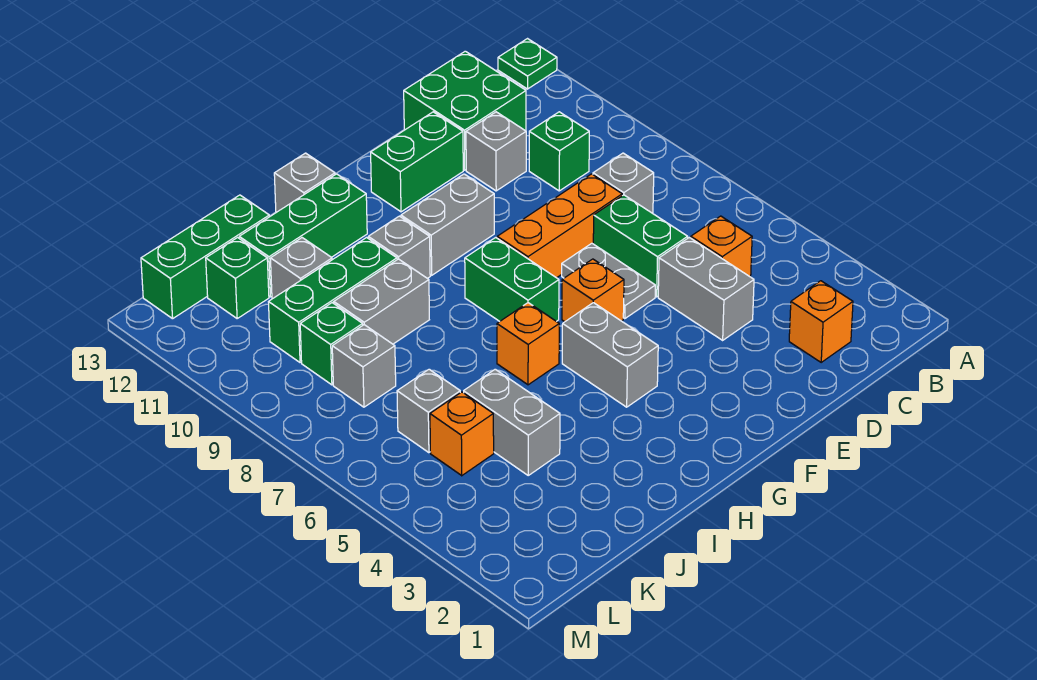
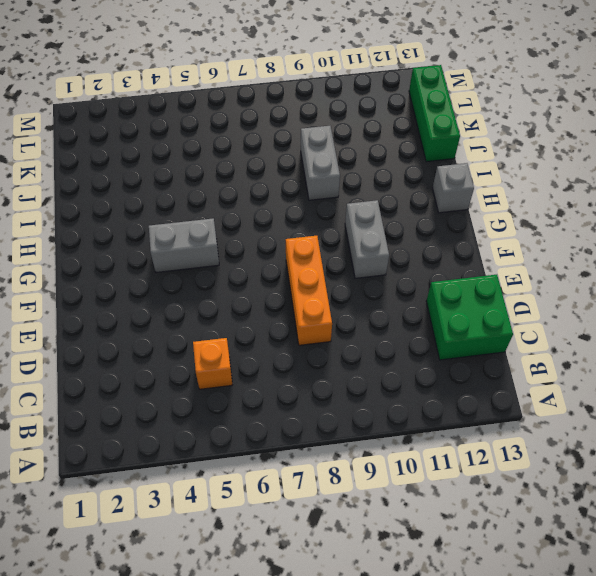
none -> green plate A13 level 1
none -> orange brick C2 level 1
none -> grey brick C8 level 1
none -> green brick C10 level 1

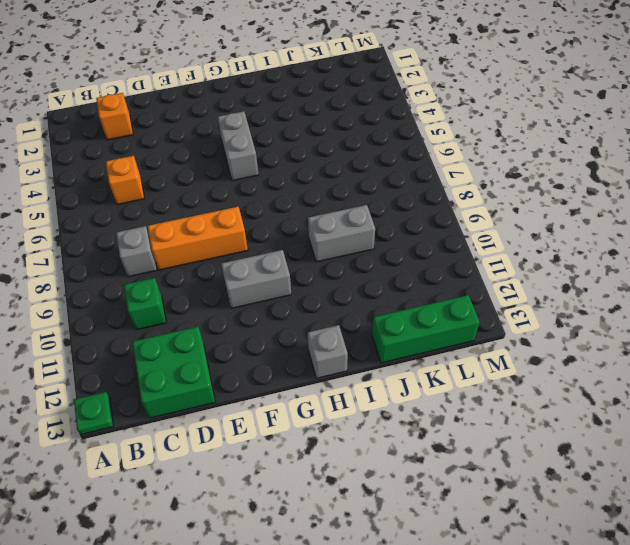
none -> grey brick D4:D5 level 1
none -> green brick D6:D7 level 1
none -> grey brick D11 level 1
none -> grey plate E6:E7 level 1

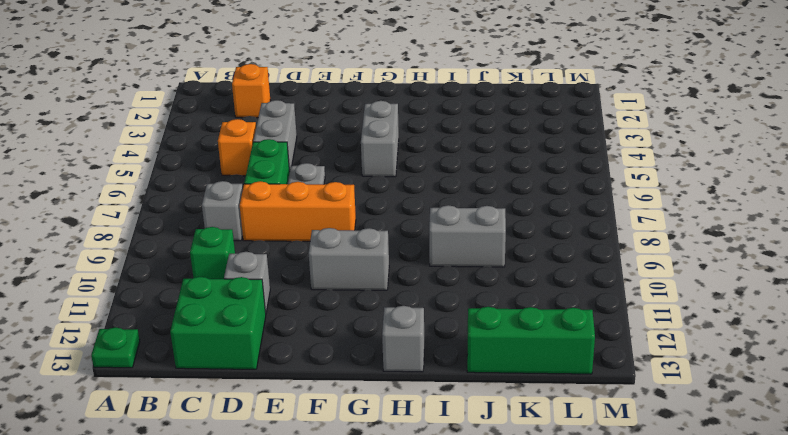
none -> green brick E12:F12 level 1
none -> orange brick F6 level 1
none -> green brick G7:G8 level 1
none -> orange brick H6 level 1

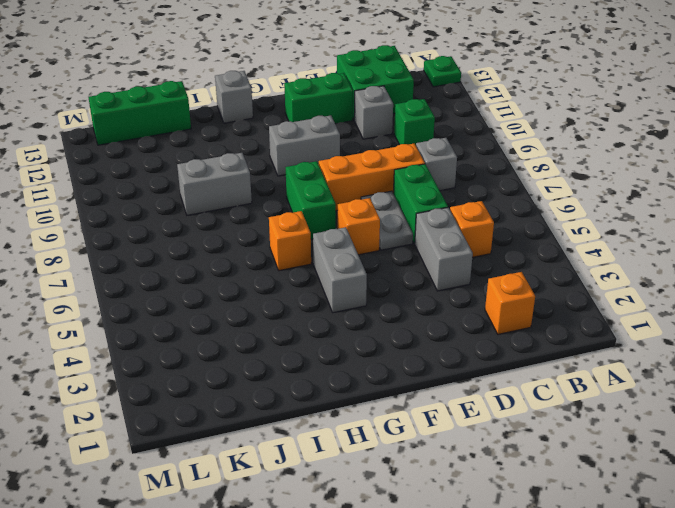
none -> grey brick H10 level 1
none -> green brick H12:J12 level 1
none -> green brick I10:K10 level 1
none -> grey brick J4:J5 level 1

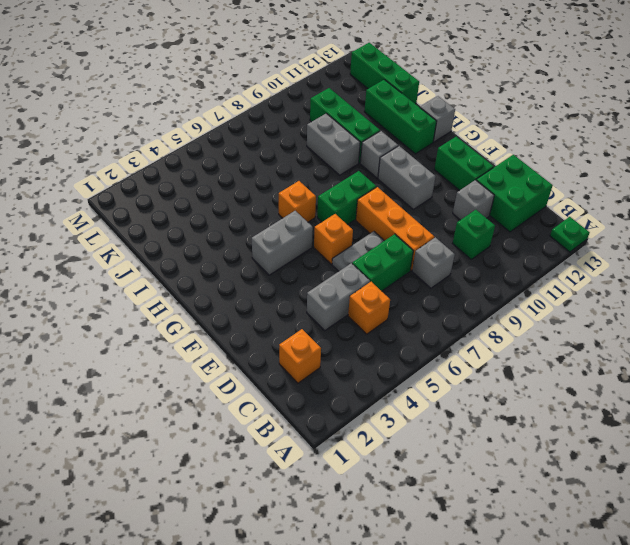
none -> grey brick J4:J5 level 1
none -> grey brick J11 level 1
none -> orange brick K5 level 1
none -> grey brick K6 level 1

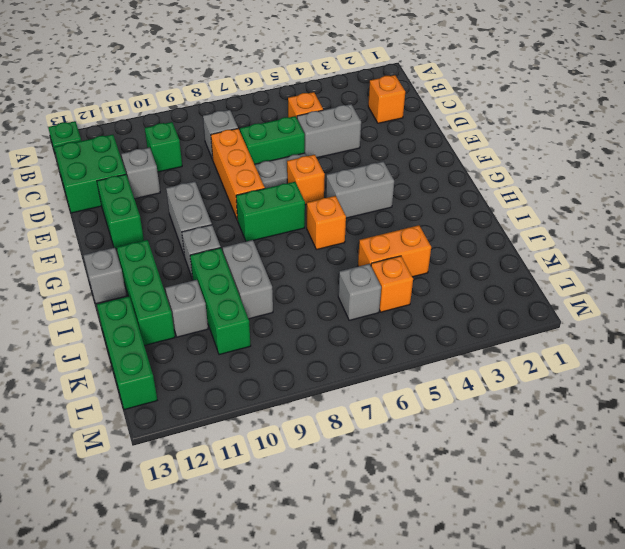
orange brick J4:J5 level 1 -> grey brick J4:J5 level 1
none -> grey brick K8 level 1
none -> green brick K9 level 1
none -> green brick K12 level 1

